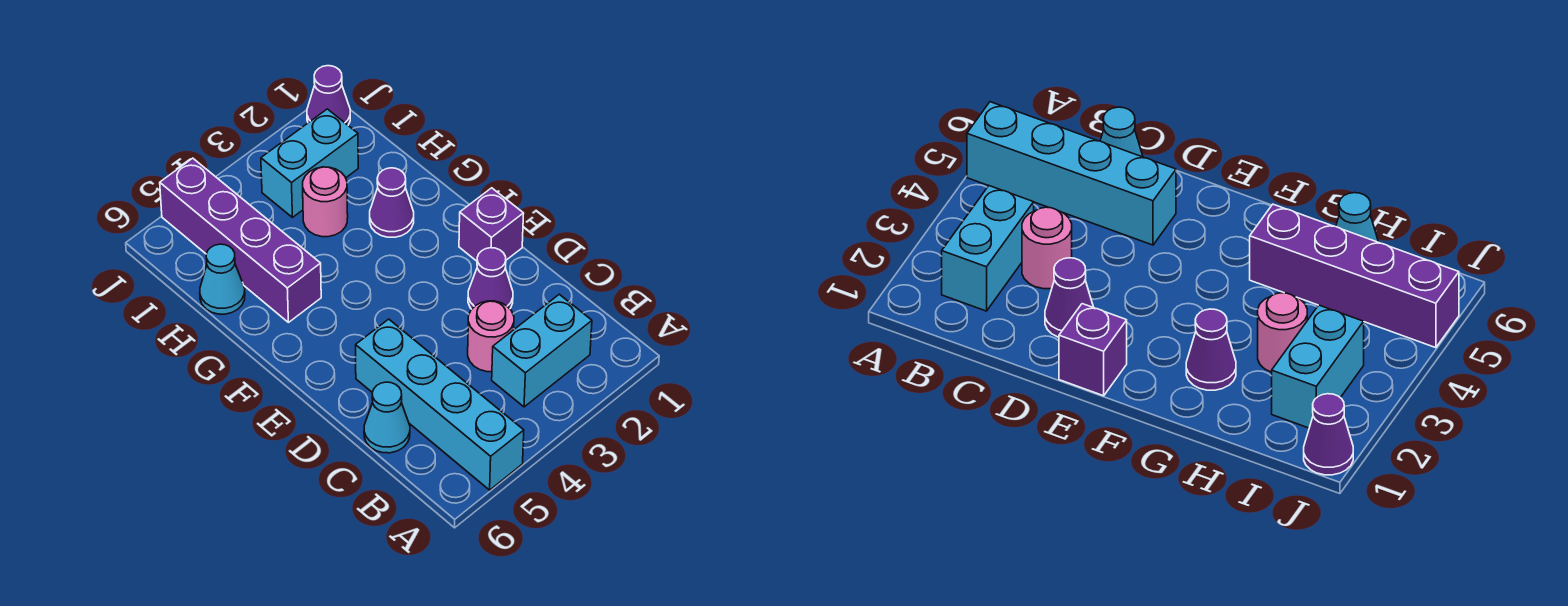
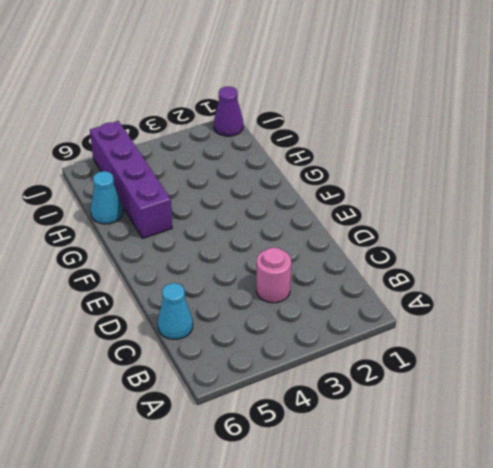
none -> cyan brick A5:D5 level 1
none -> cyan brick B2:B3 level 1
none -> purple cone D2 level 1

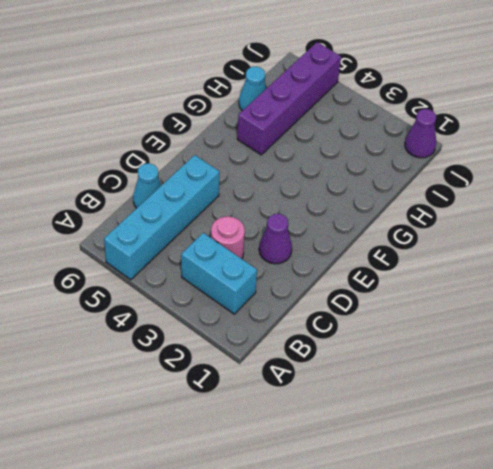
none -> purple brick E1 level 1
none -> purple cone G2 level 1
none -> pink round brick H3 level 1

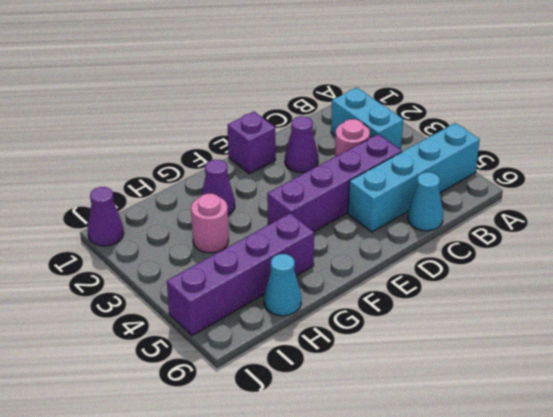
purple brick C4:F4 level 1 -> none
none -> cyan brick I2:I3 level 1

